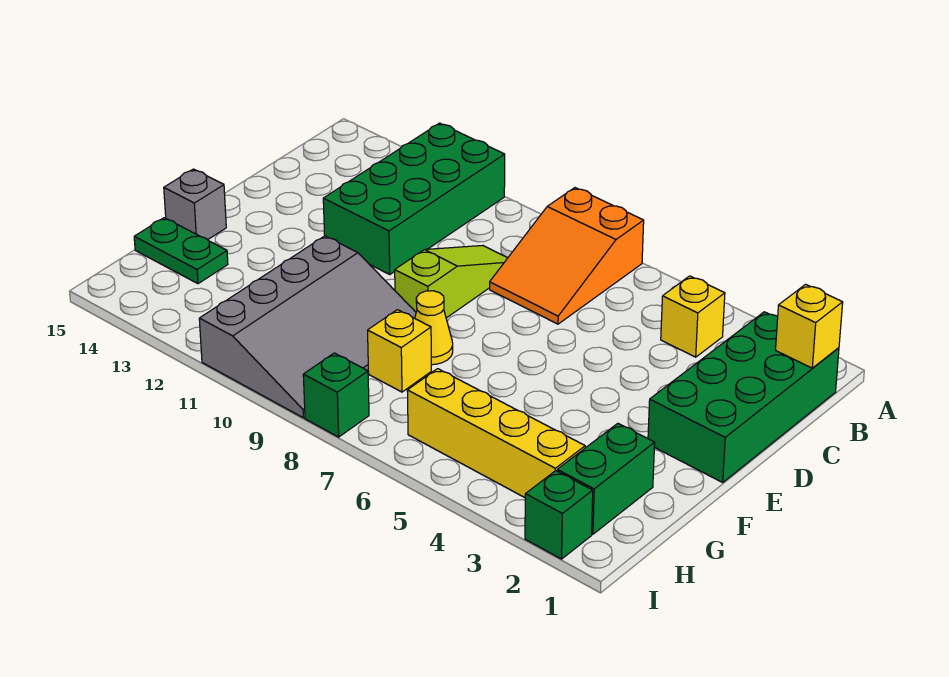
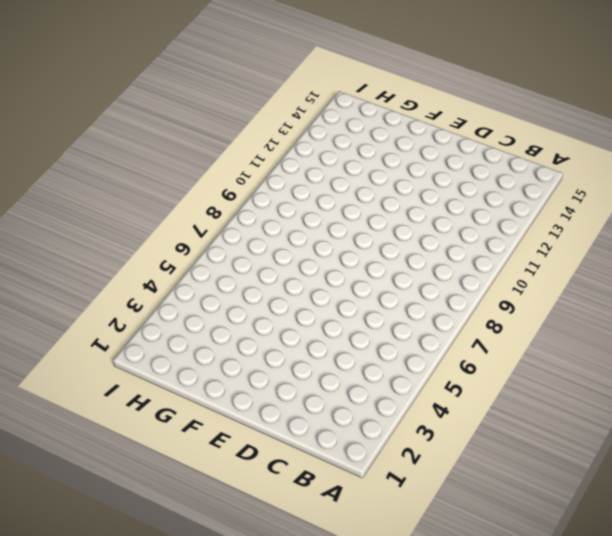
none -> orange slope A7:C8 level 1 top A
none -> green brick A11:D12 level 1
none -> green brick B1:E2 level 1

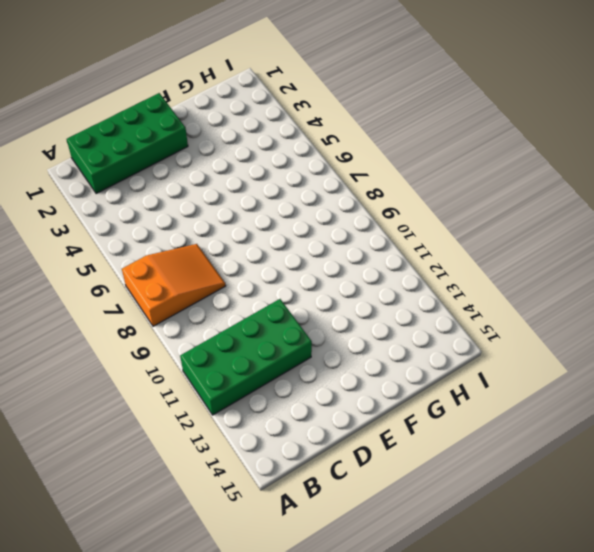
none -> yellow brick B4 level 1
none -> lime slope C9:E9 level 1 top E
none -> yellow cone F8 level 1

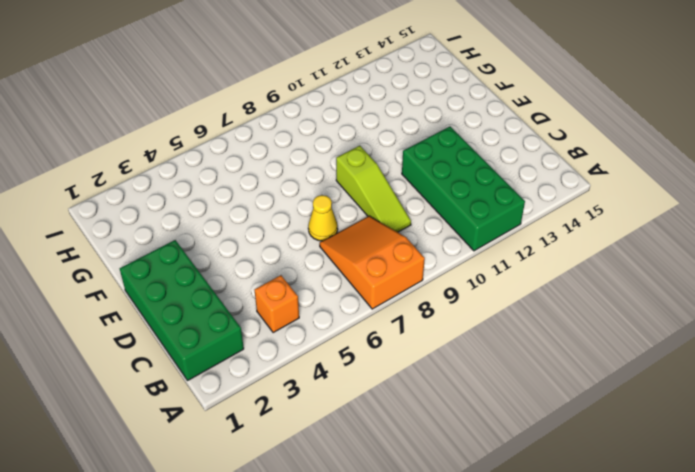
orange brick B4 level 1 -> yellow brick B4 level 1
yellow cone D7 level 1 -> yellow cone F8 level 1
none -> grey slope F9:I11 level 1 top 11
none -> grey brick F15 level 1
none -> green brick G2:H2 level 1

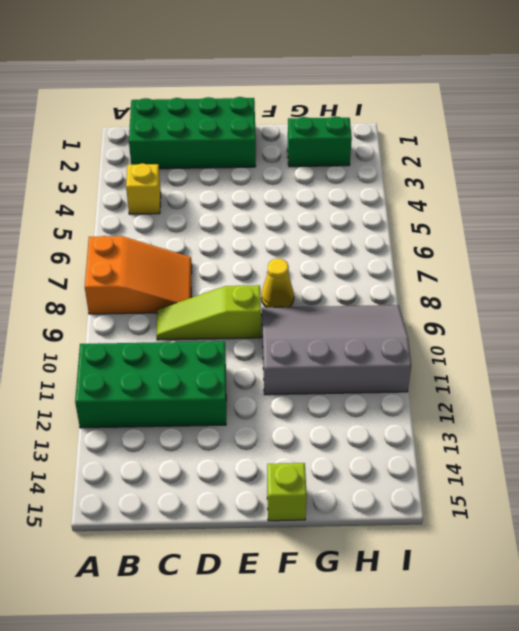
lime brick F15 level 1 -> grey brick F15 level 1
none -> yellow brick G8 level 1
none -> green plate G14:G15 level 1
none -> yellow brick H3:H6 level 1

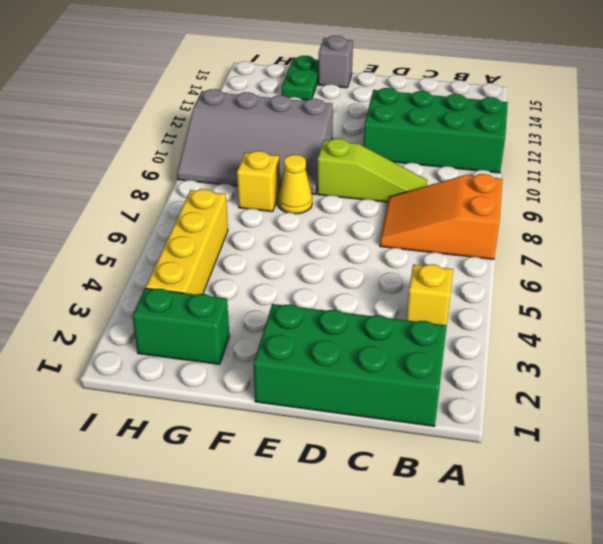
none -> green brick I2 level 1
none -> green brick I8 level 1
none -> yellow brick B1 level 2

